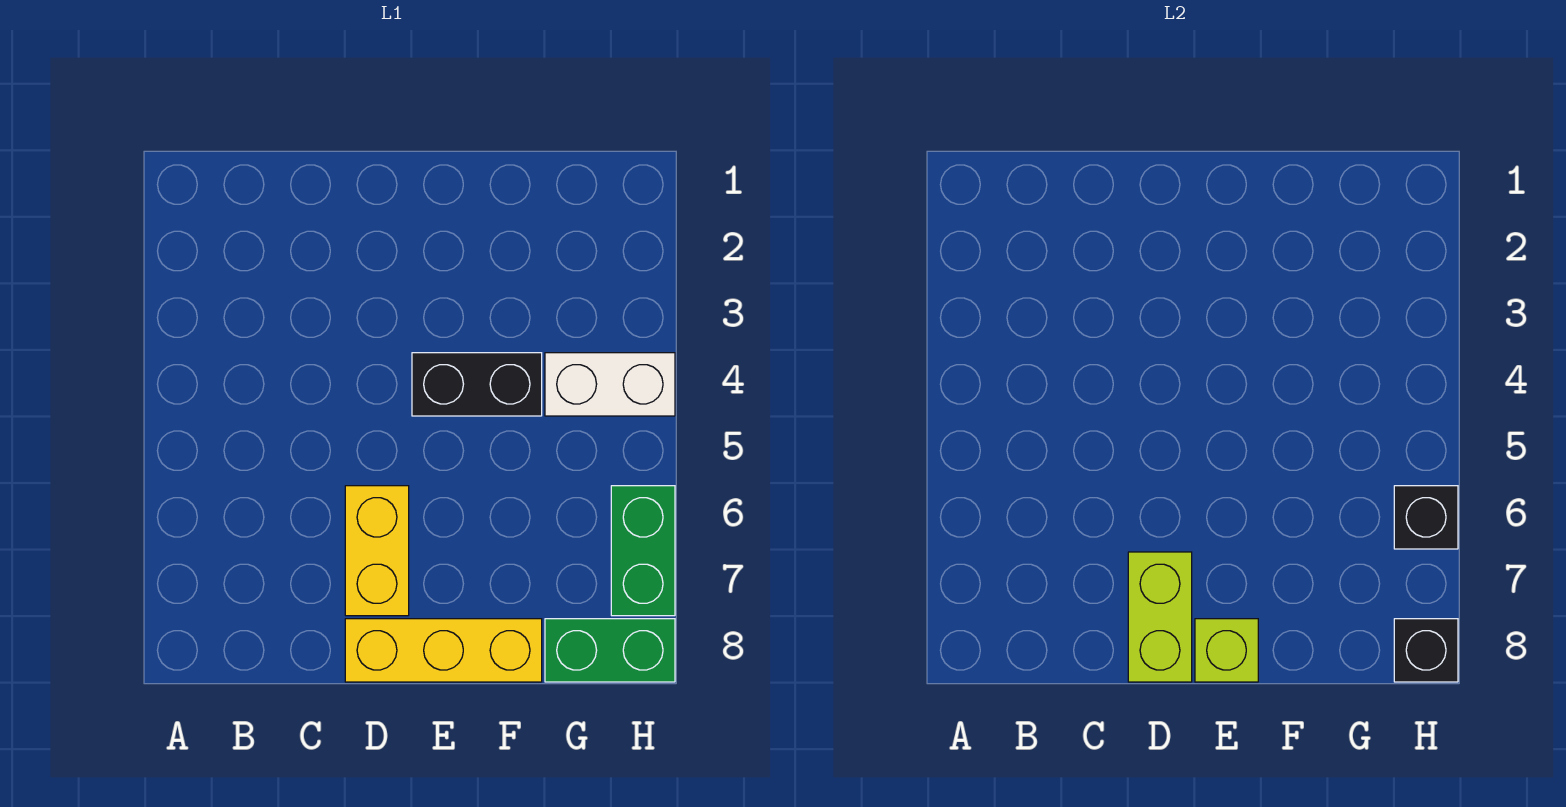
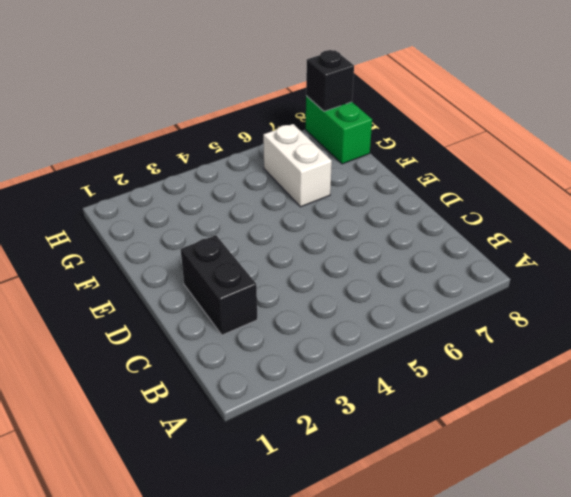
black brick C2:D2 level 1 -> black brick E4:F4 level 1
white brick F6:G6 level 1 -> white brick G4:H4 level 1
none -> yellow brick D6:D7 level 1
none -> yellow brick D8:F8 level 1

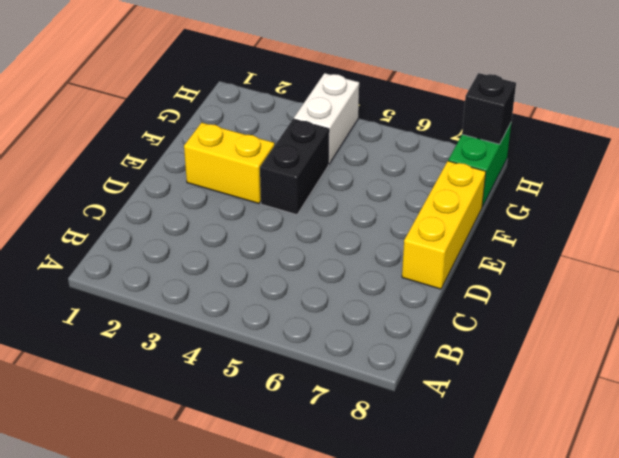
yellow brick E2:E3 level 1 -> yellow brick D6:D7 level 1
none -> green brick H6:H7 level 1
none -> lime brick D7:D8 level 2

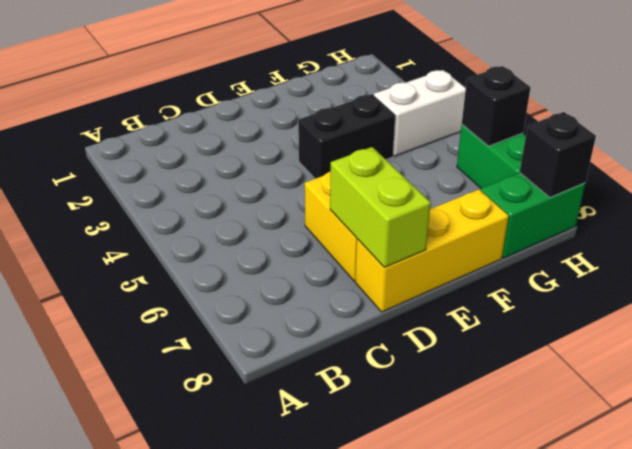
none -> lime brick E8 level 2

